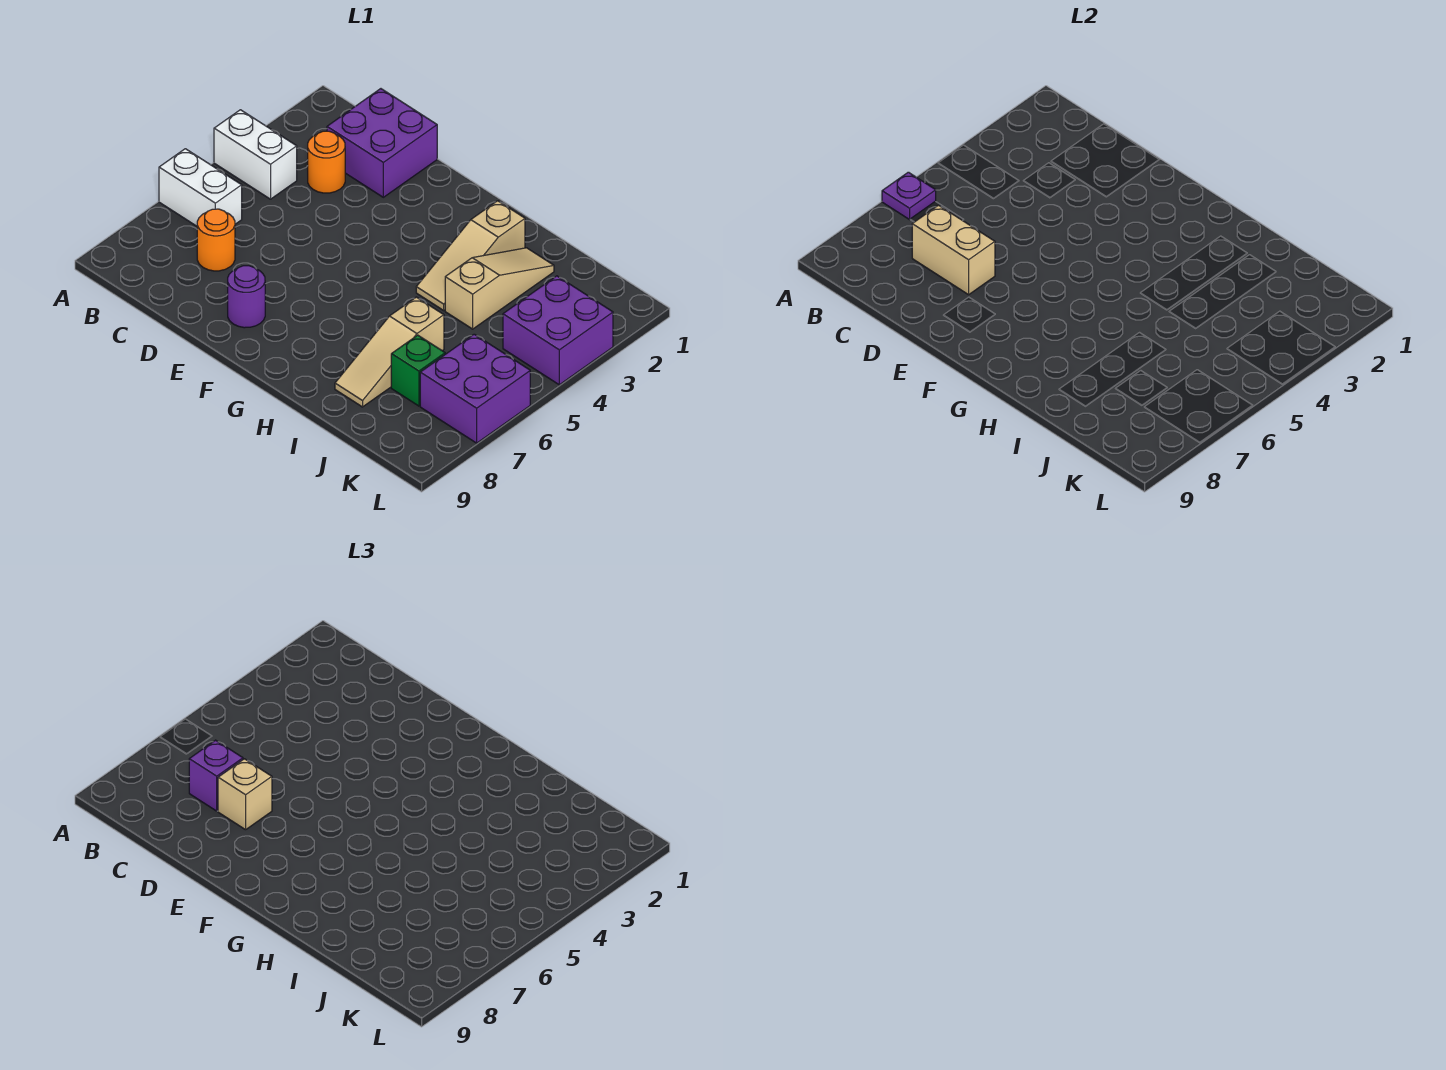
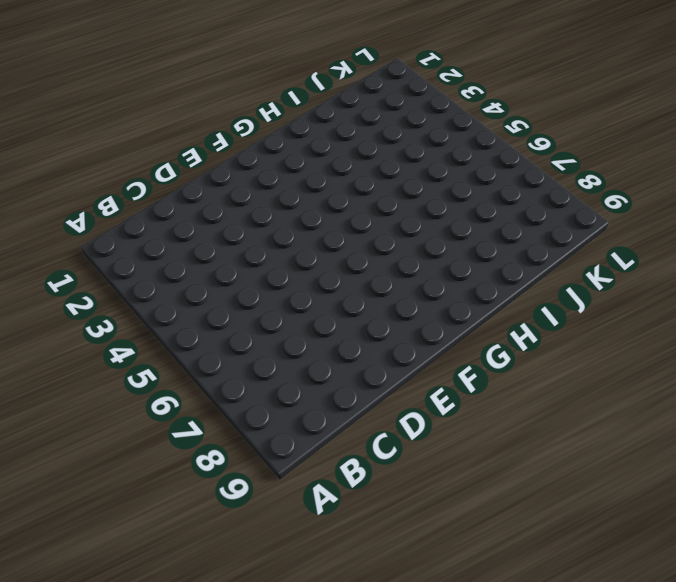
none -> white brick A4:B4 level 1
none -> white brick A6:B6 level 1
none -> purple brick C1:D2 level 1

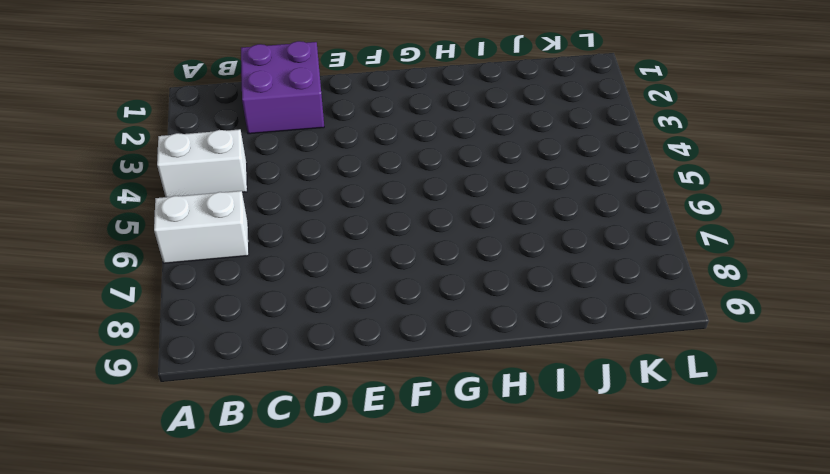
none -> orange round brick C3 level 1
none -> orange round brick C7 level 1
none -> purple round brick E8 level 1

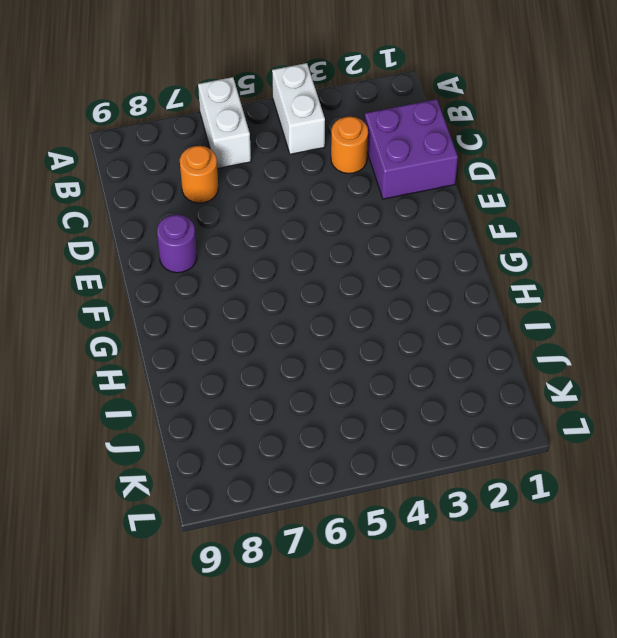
none -> tan slope H2:H4 level 1 top 2
none -> tan slope I2:I4 level 1 top 4
none -> tan slope I6:I8 level 1 top 6

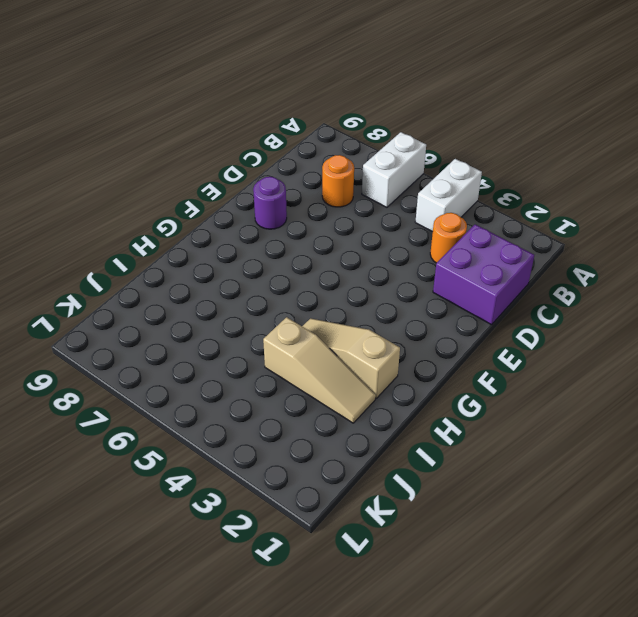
none -> tan slope I6:I8 level 1 top 6
none -> green brick J7 level 1
none -> purple brick K3:L4 level 1

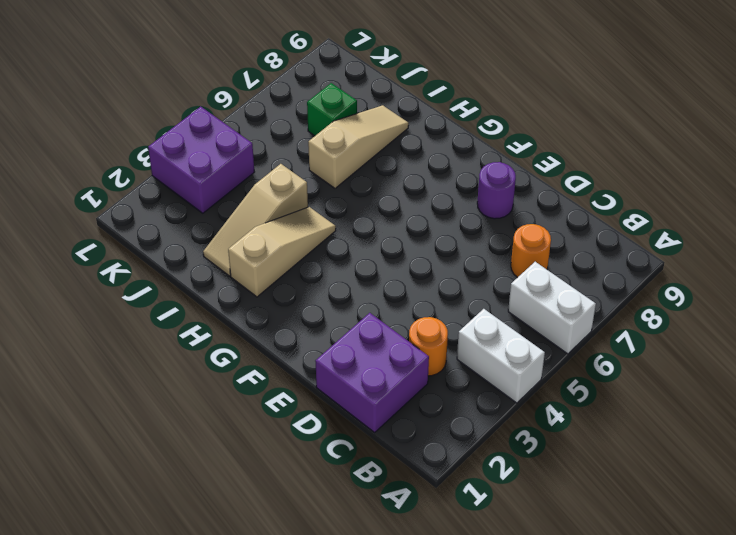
none -> purple brick K6:L7 level 1
none -> purple plate A6 level 2
none -> tan brick C7:D7 level 2

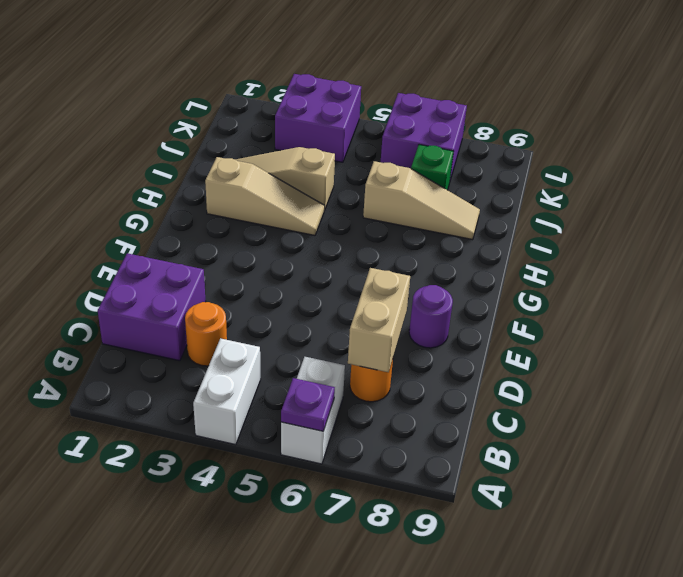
none -> purple brick C7 level 3
none -> tan brick D7 level 3

